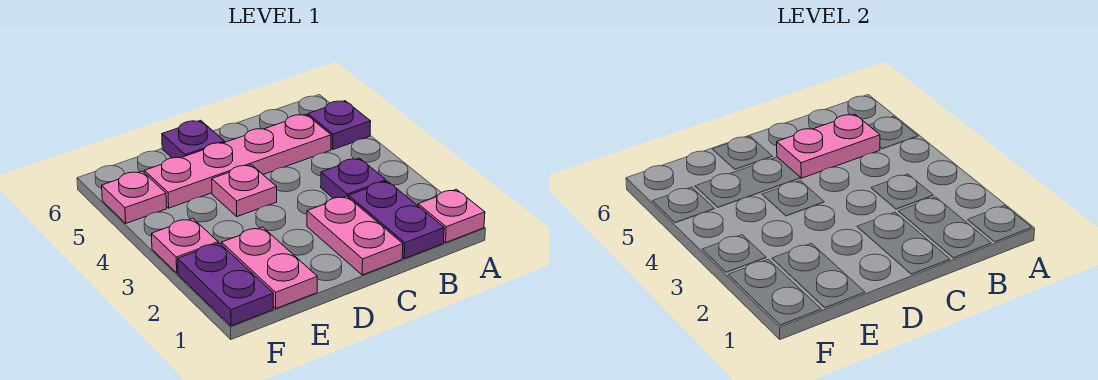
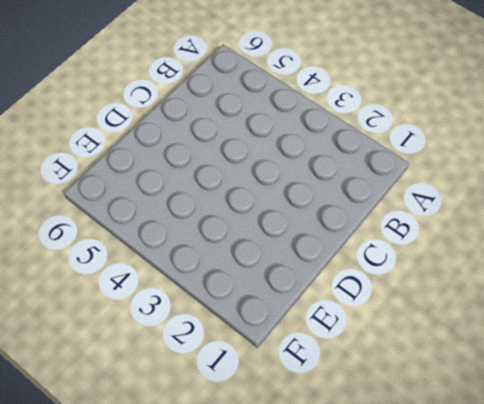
none -> pink plate A1 level 1
none -> purple plate A5 level 1
none -> purple plate B1:B2 level 1

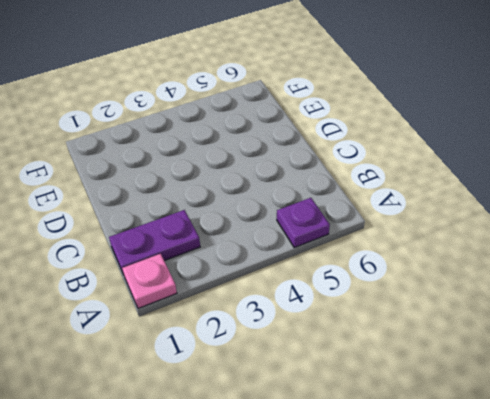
none -> purple plate B3 level 1
none -> pink plate B5:E5 level 1
none -> pink plate C1:C2 level 1

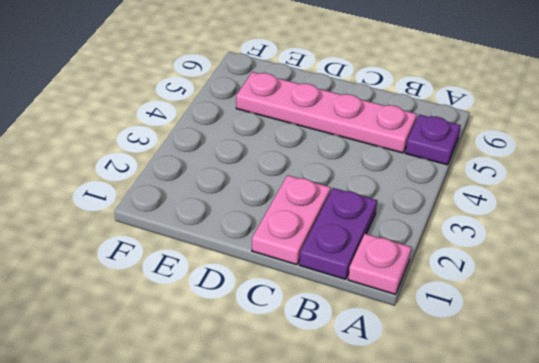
none -> purple plate B3 level 1
none -> pink plate D4 level 1
none -> purple plate D6 level 1

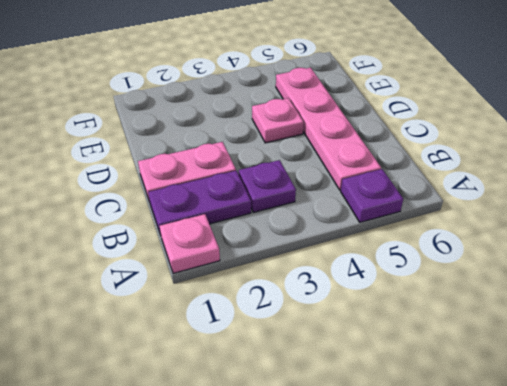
none -> purple plate D6 level 1
none -> pink plate E1:E2 level 1
none -> purple plate F1:F2 level 1

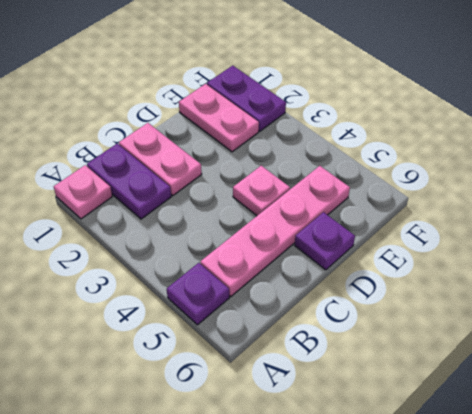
none -> purple plate B3 level 1
none -> pink plate F3 level 1
none -> pink plate F5 level 1

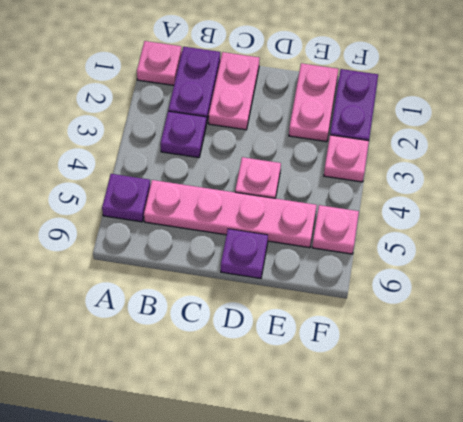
none -> pink plate B5:C5 level 2

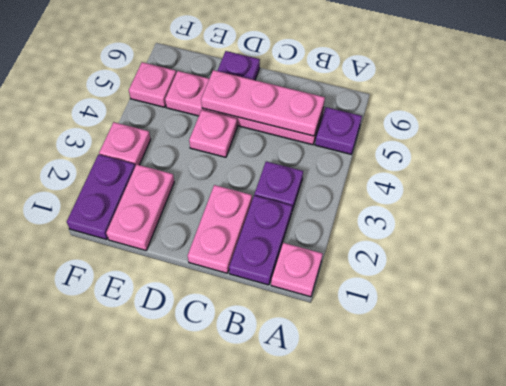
pink plate B5:D5 level 2 -> pink plate B5:C5 level 2

